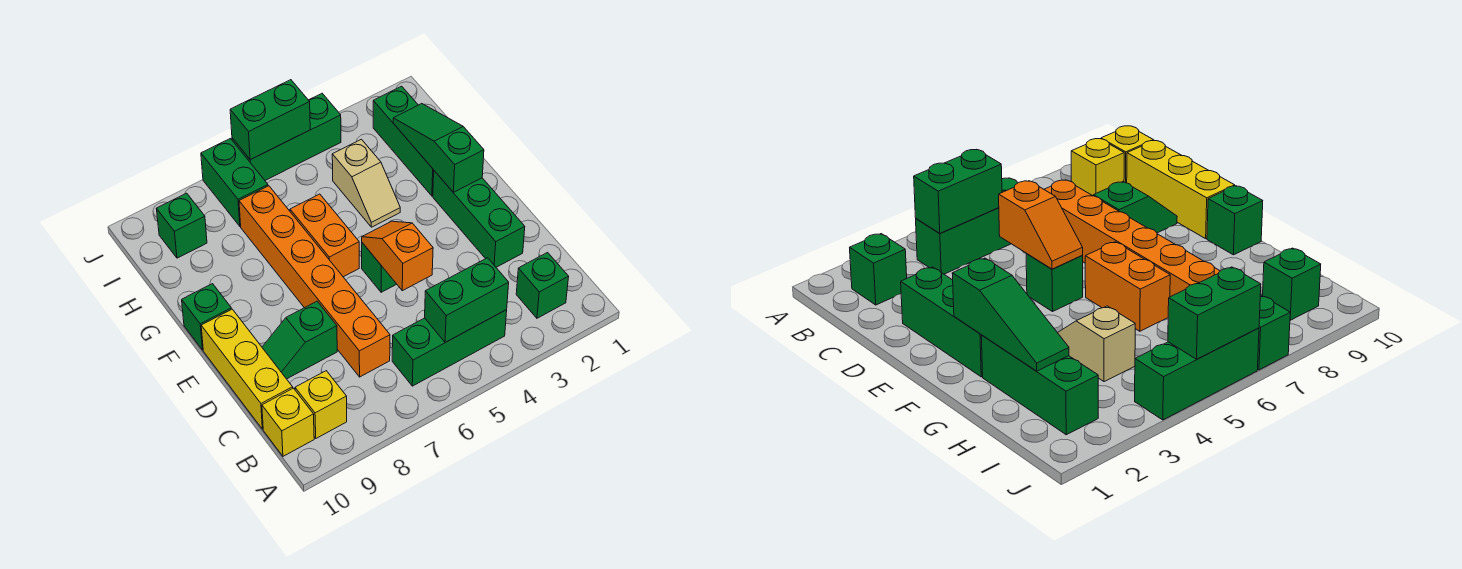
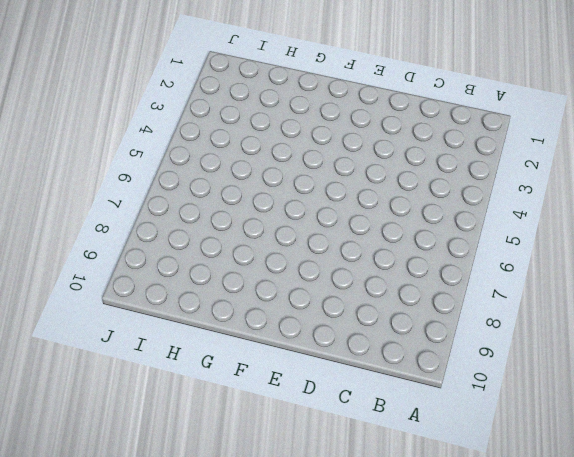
none -> green brick B2 level 1
none -> green brick B4:B6 level 1
none -> yellow brick B9 level 1

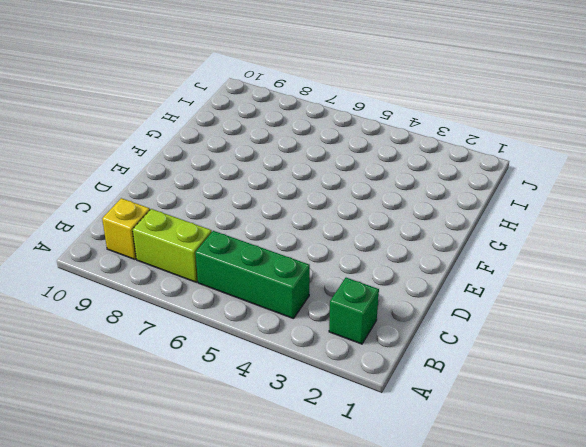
lime brick B7:B8 level 1 -> none
none -> yellow brick B10 level 1
none -> orange brick C7:H7 level 1
none -> yellow brick C10:E10 level 1

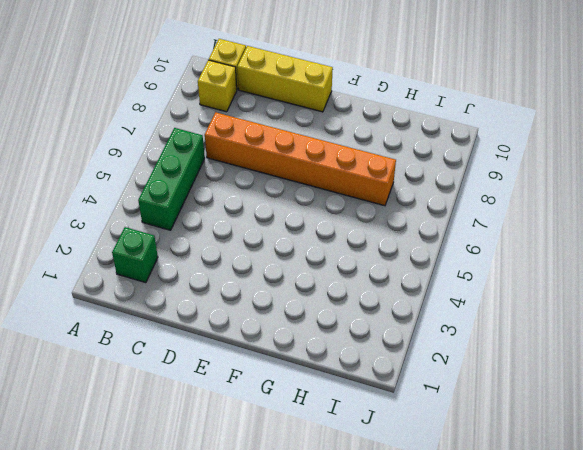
none -> green brick D2:F2 level 1
none -> green slope D8:D9 level 1 top 8
none -> green brick E5 level 1

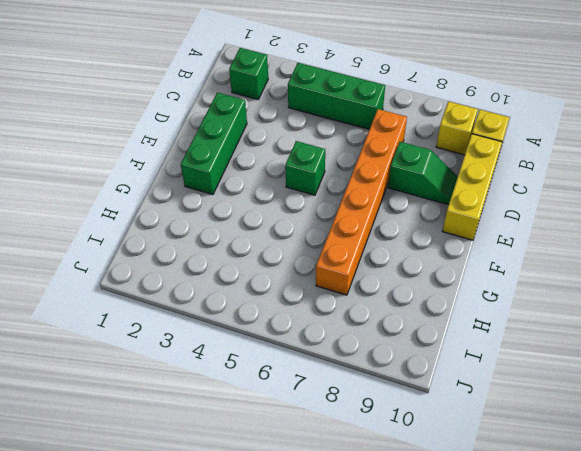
none -> orange brick F6:G6 level 1
none -> green brick F10 level 1
none -> green brick G2:I2 level 1

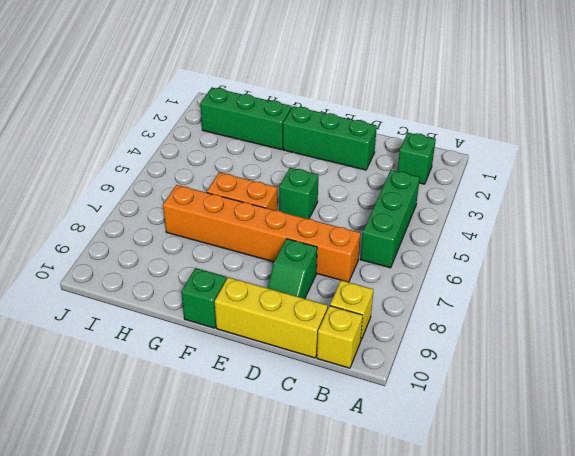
none -> tan slope G4:H4 level 1 top H
none -> green brick I7:J7 level 1
none -> green brick I9 level 1

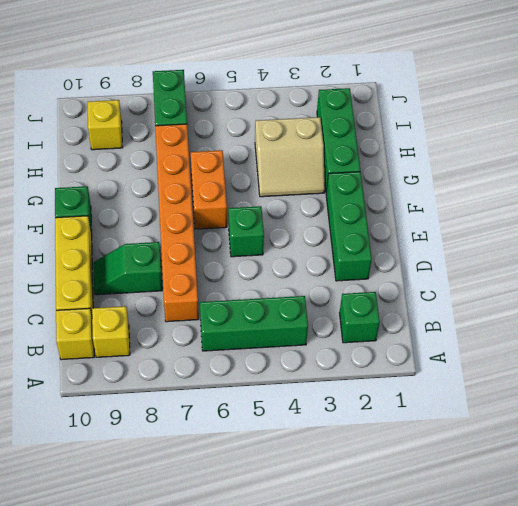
tan slope G3:H4 level 1 top H -> tan slope G4:H4 level 1 top H
yellow brick I9 level 1 -> green brick I9 level 1
none -> green brick J4:J6 level 1
none -> green brick B4:B5 level 2
none -> orange slope D5:E5 level 2 top D

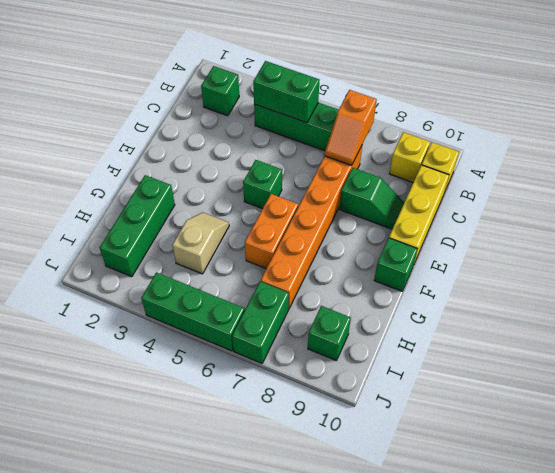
orange slope B7:C7 level 2 top B -> orange slope D5:E5 level 2 top D
none -> green brick D2:F2 level 1
none -> green slope F2:H2 level 2 top F
none -> green brick J5:J6 level 2

